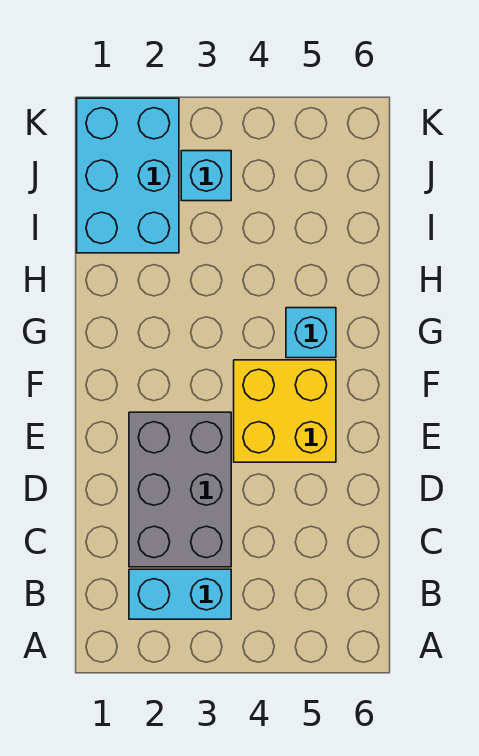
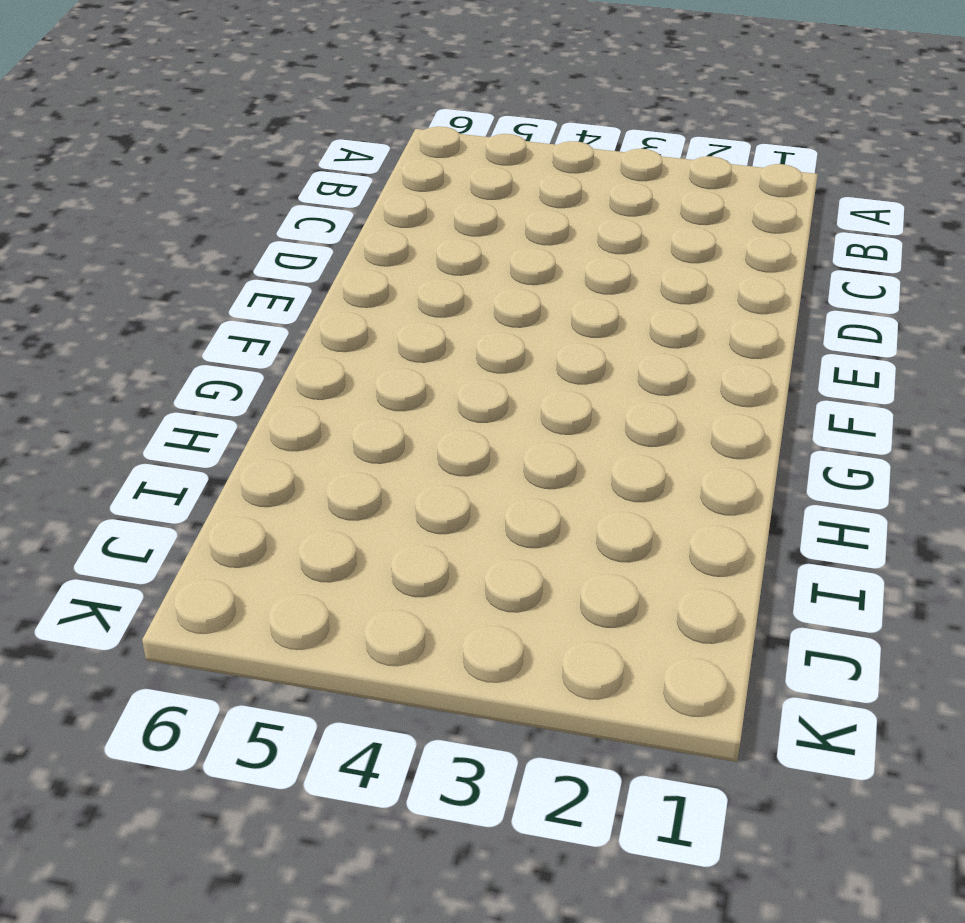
none -> cyan brick B2:B3 level 1
none -> grey brick C2:E3 level 1

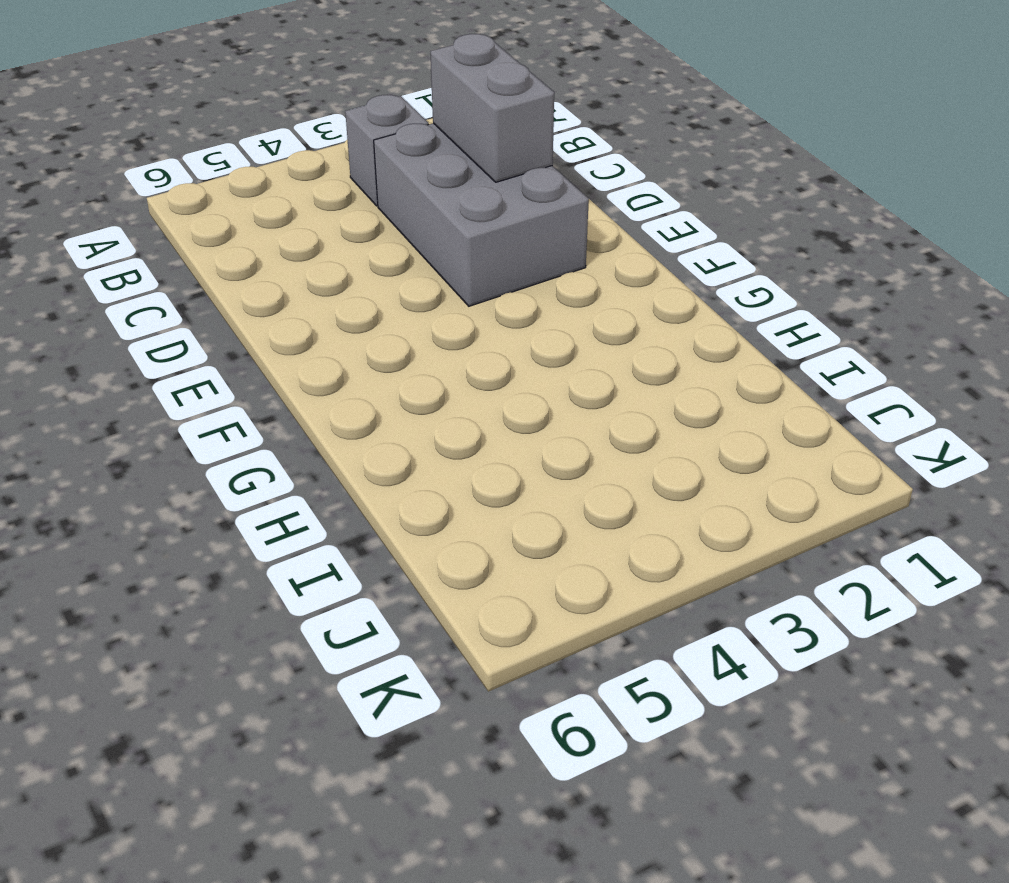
grey brick B3 level 1 -> cyan brick B2:B3 level 1
grey brick C2:D2 level 2 -> none
none -> yellow brick E4:F5 level 1
none -> cyan brick G5 level 1

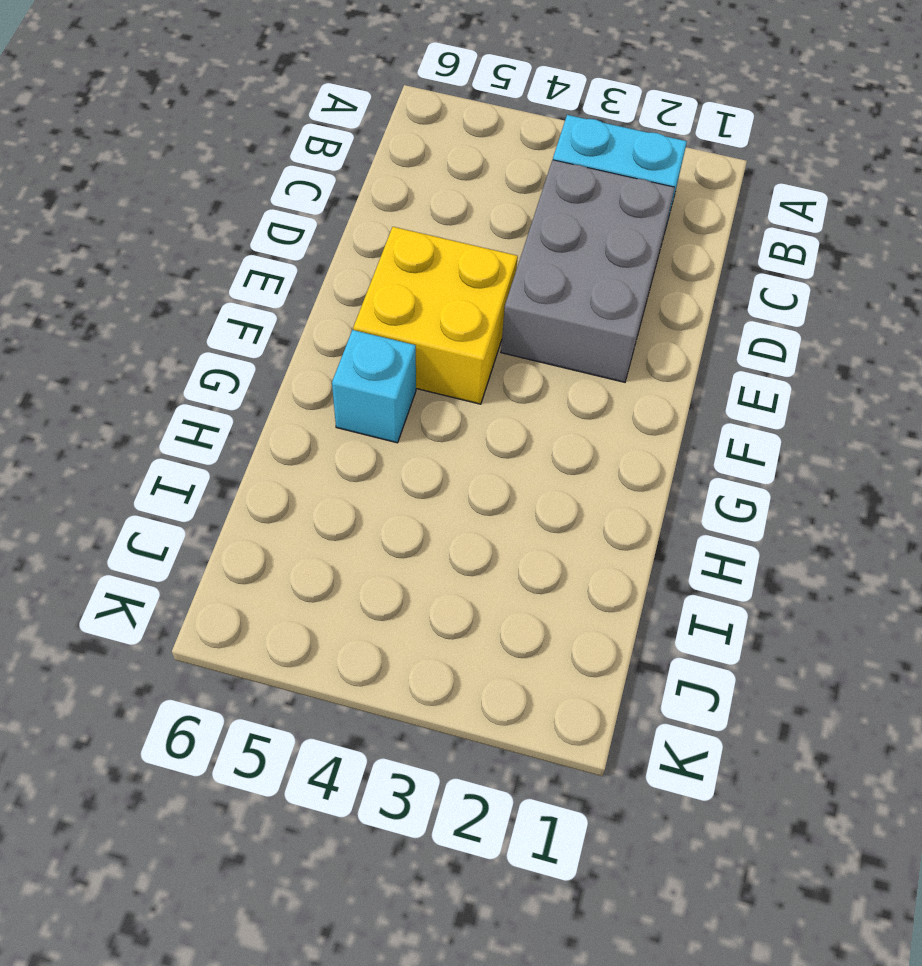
none -> cyan brick I1:K2 level 1
none -> cyan brick J3 level 1

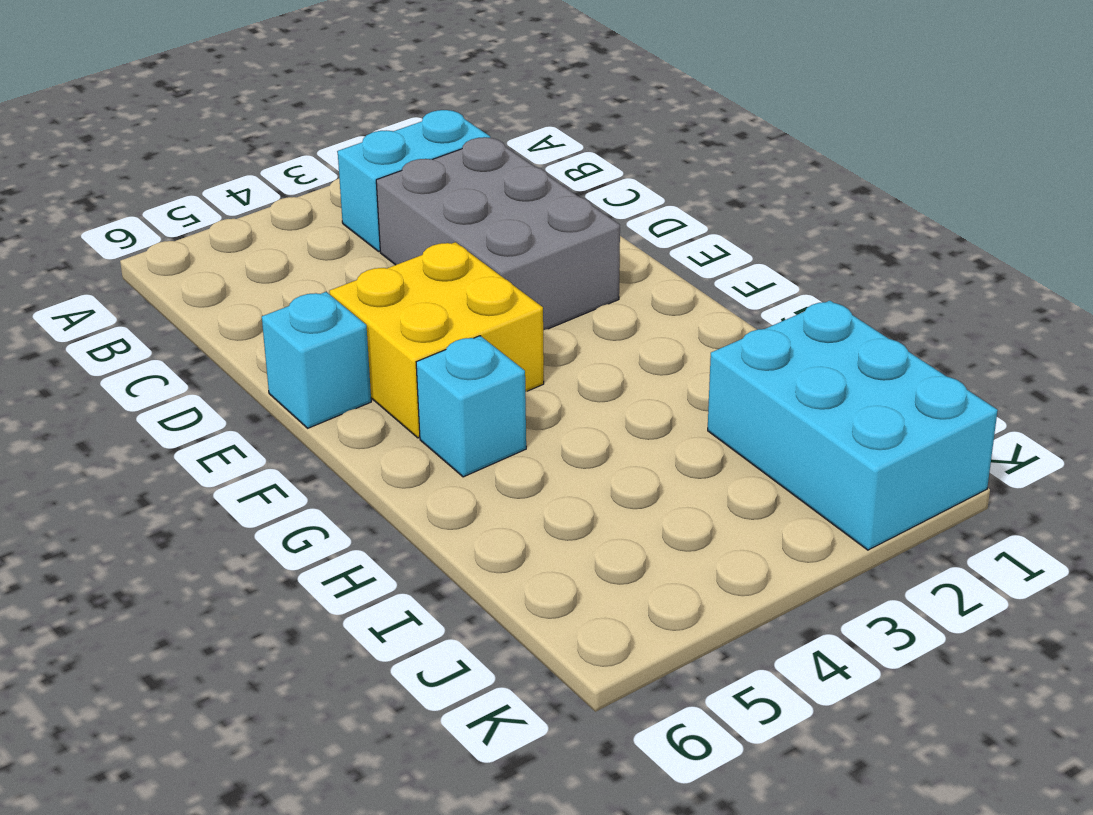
cyan brick E6 level 1 -> cyan brick J3 level 1

